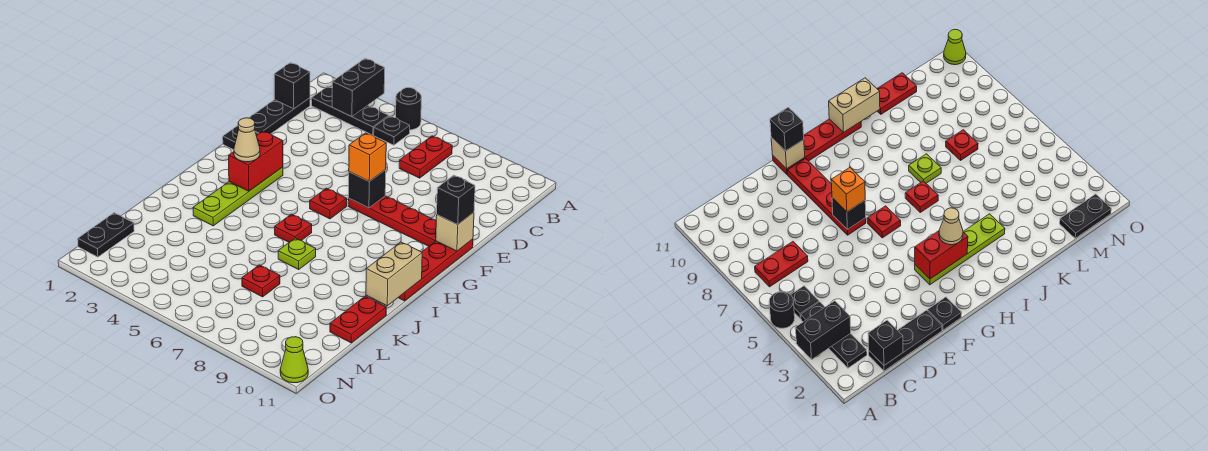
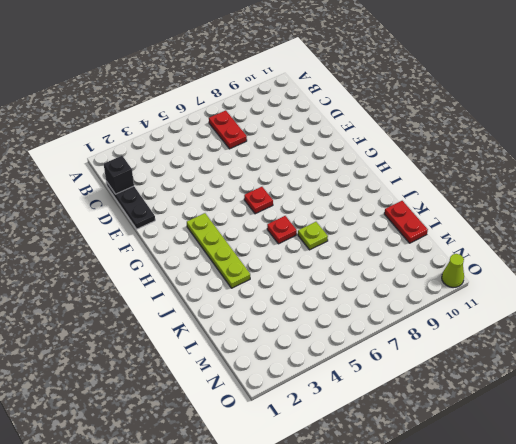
none -> black round brick A5 level 1
none -> black plate B2:B4 level 1
none -> black plate B5 level 1

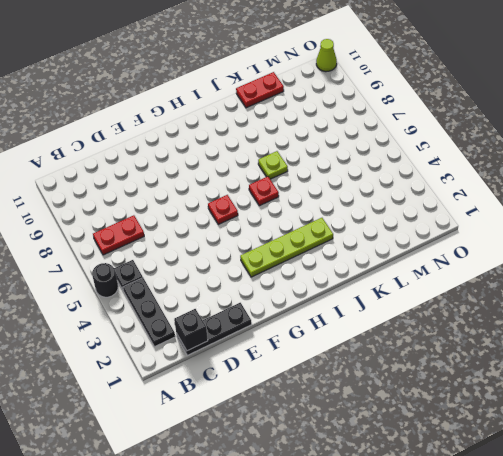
none -> black plate F1 level 1
none -> red plate F7:F10 level 1
none -> red plate F11:I11 level 1

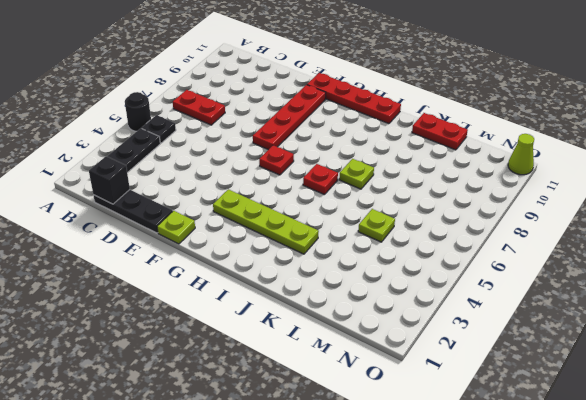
lime plate F1 level 1 -> black plate F1 level 1
lime plate L5 level 1 -> none
none -> red plate L7 level 1
none -> black plate M1:N1 level 1
none -> black brick A3:B3 level 2

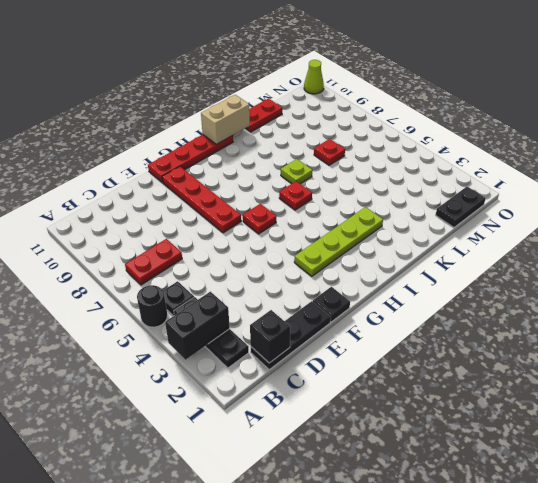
none -> black brick F7 level 2
none -> tan brick F11 level 2
none -> red brick G3:H3 level 2

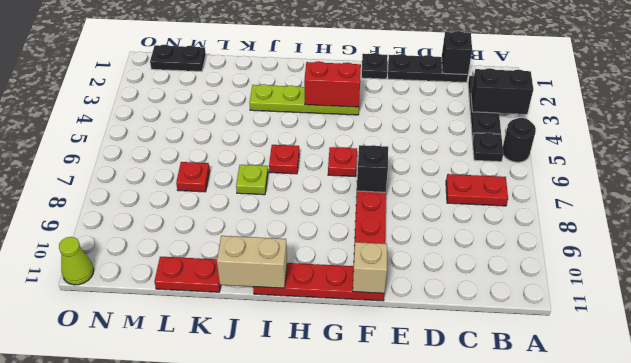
none -> orange brick F7 level 3
none -> black brick F11 level 3
none -> tan cone H3 level 3

